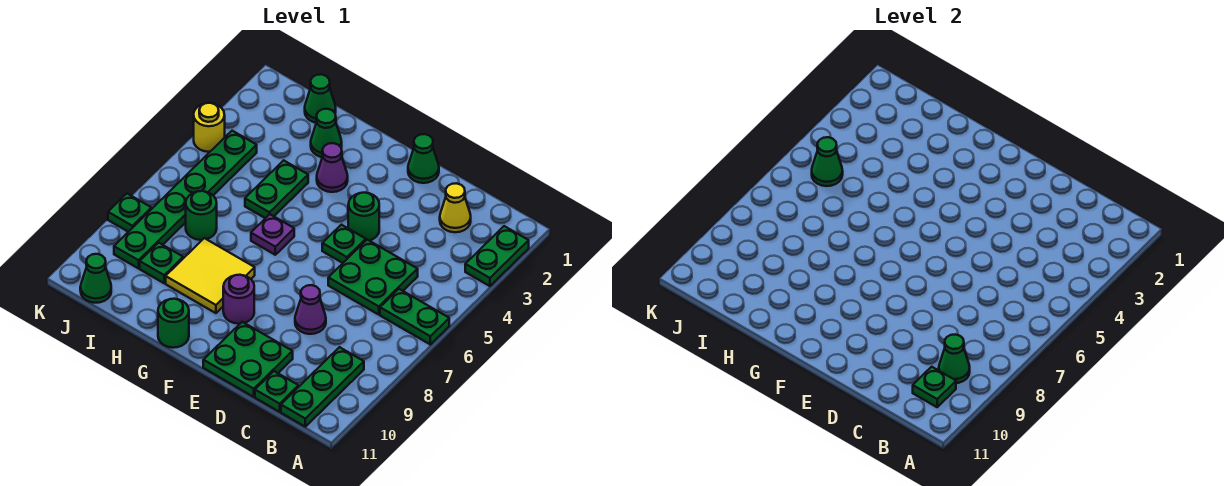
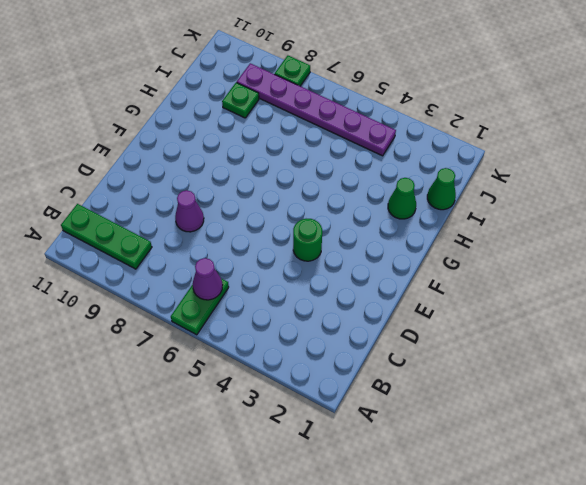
purple cone B6 level 2 -> purple cone G3 level 1
purple plate J4:J9 level 1 -> green plate J4:J9 level 1
none -> green plate A2:A3 level 1
none -> yellow cone C2 level 1
none -> green plate C5:D6 level 1

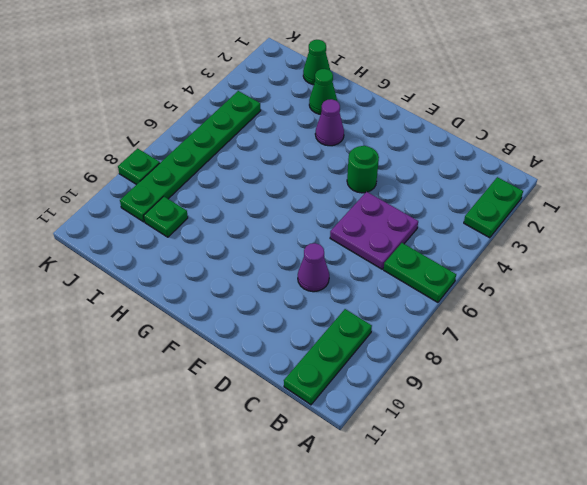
purple plate C5:D6 level 1 -> green plate C5:D6 level 1
none -> yellow cone C2 level 1
none -> green plate C11 level 1
none -> green plate D10:E11 level 1

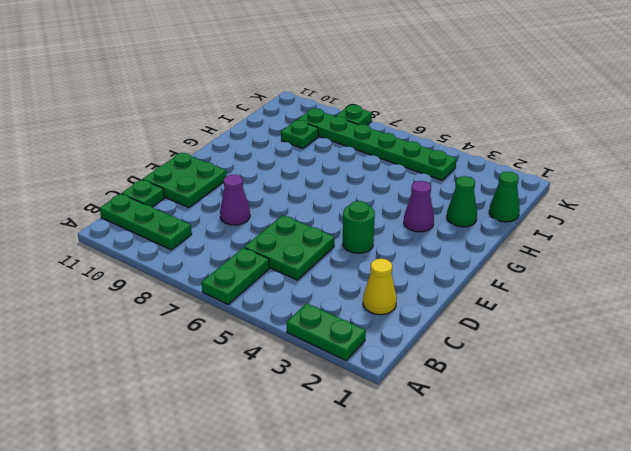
none -> green cone E1 level 1
none -> green plate E5 level 1
none -> purple round brick F9 level 1

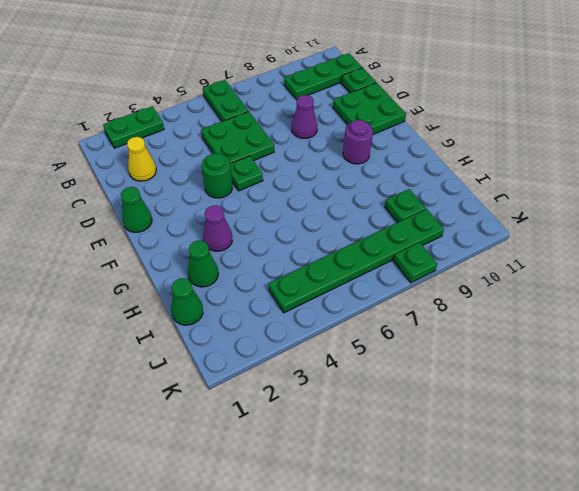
none -> purple plate G6 level 1
none -> yellow tile G8:H9 level 1
none -> green round brick G11 level 1

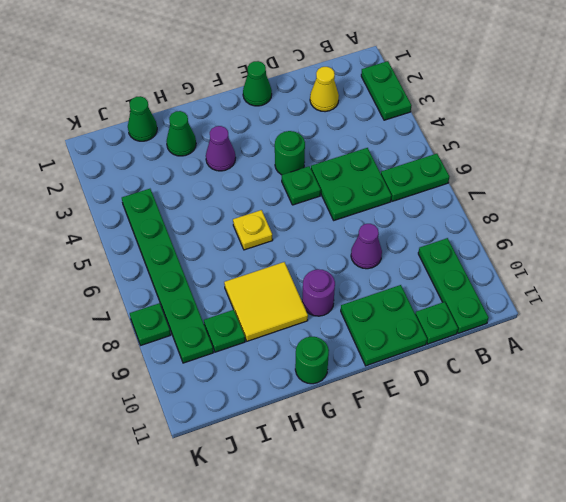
yellow plate G6 level 1 -> purple plate G6 level 1
none -> green plate H4:H5 level 1
none -> green round brick I7 level 1
none -> green cone J11 level 1

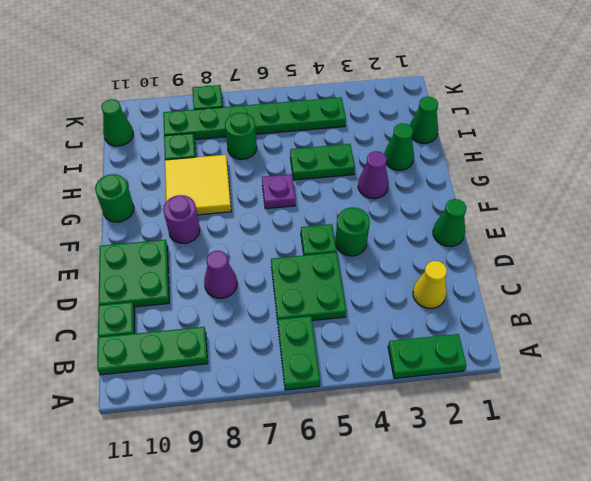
none -> yellow round brick K4 level 1
none -> green cone B9 level 2
none -> green plate B10 level 2

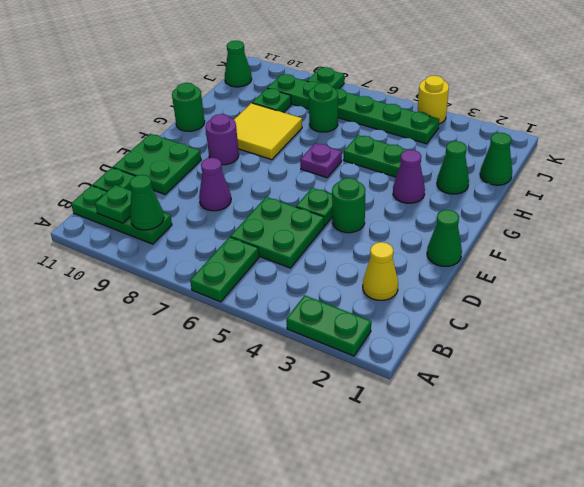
none -> green cone J5 level 2

